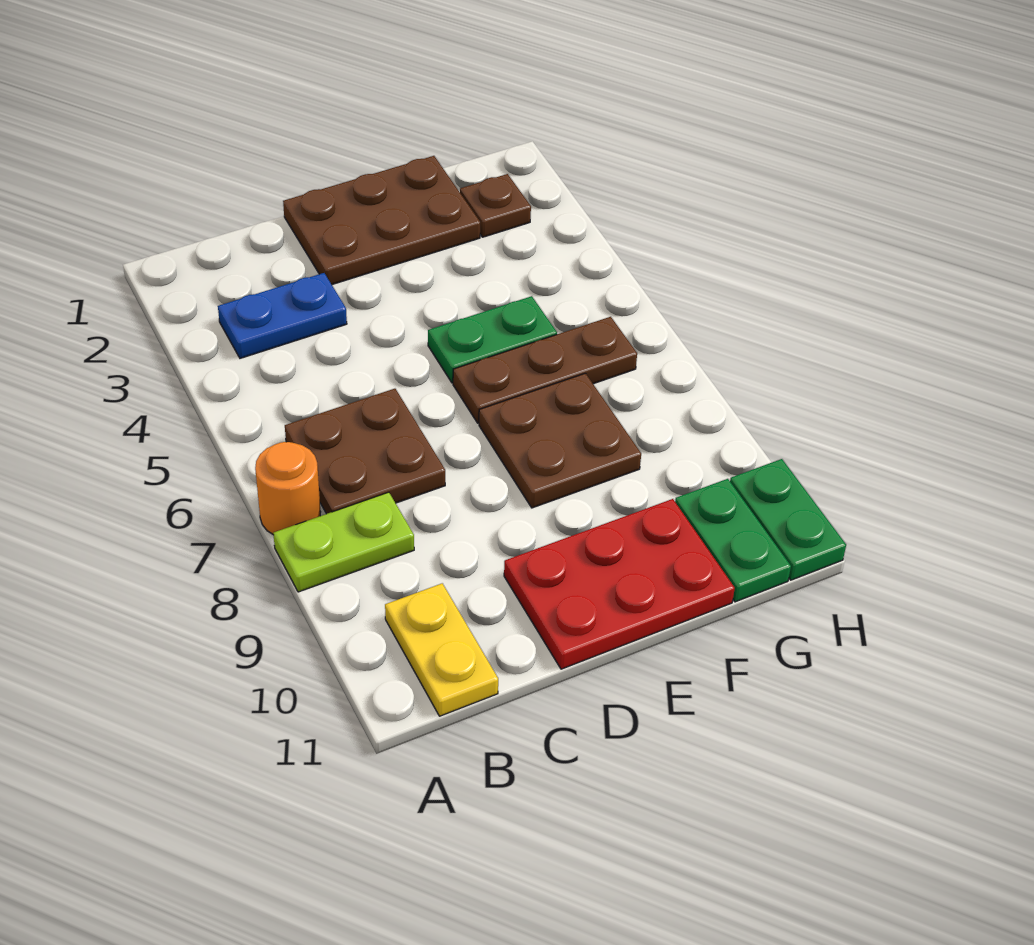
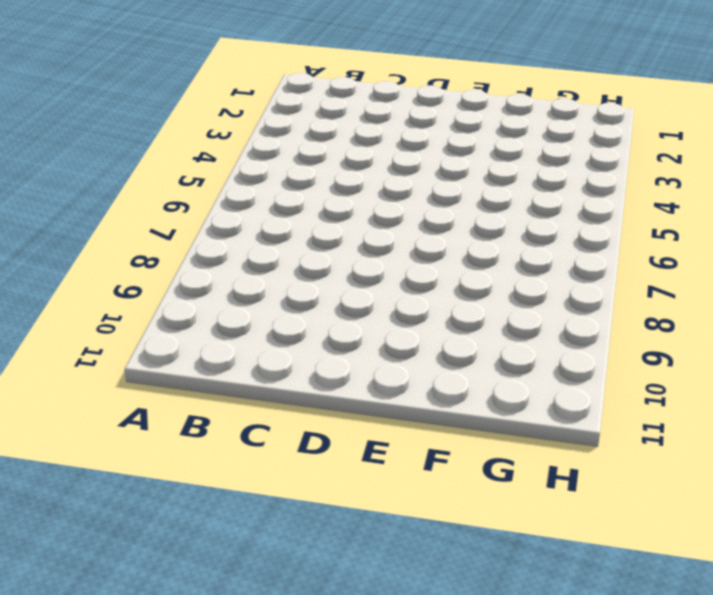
none -> orange round brick A7 level 1
none -> lime plate A8:B8 level 1
none -> blue plate B3:C3 level 1

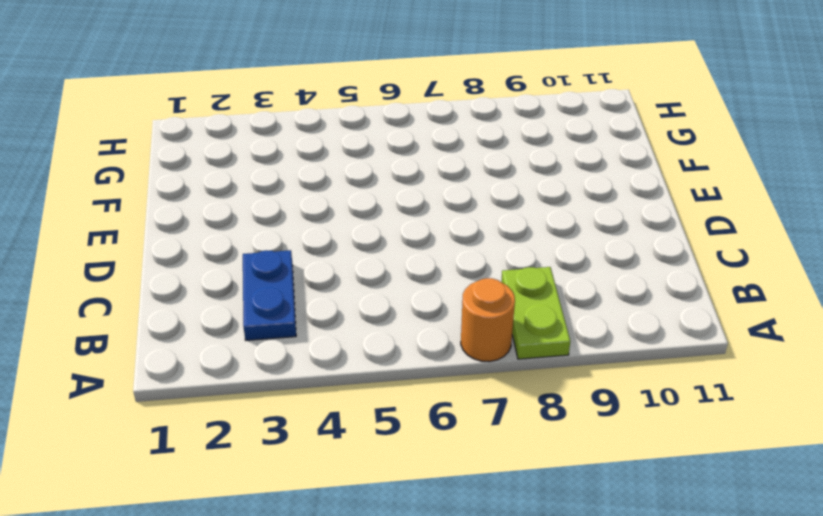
none -> brown plate B6:C7 level 1
none -> yellow plate B10:B11 level 1
none -> brown plate D1:F2 level 1

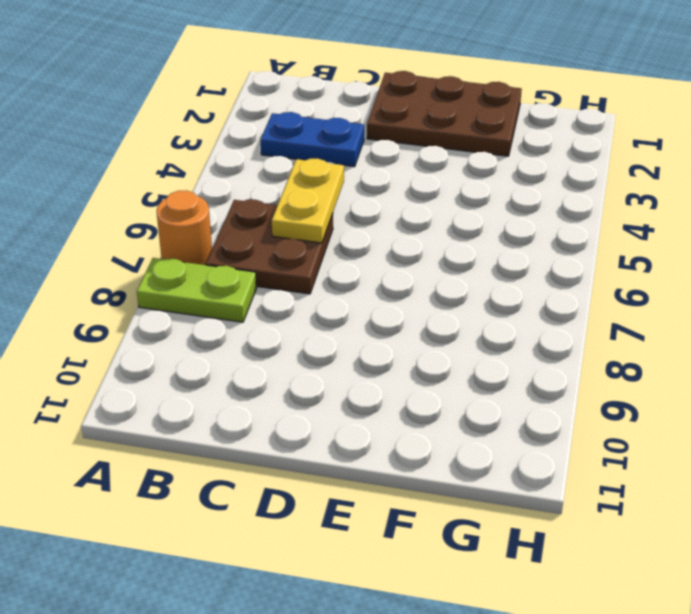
yellow plate C5:C6 level 2 -> yellow plate B10:B11 level 1
none -> red plate D10:F11 level 1
none -> green plate E5:F5 level 1
none -> brown plate E6:G6 level 1

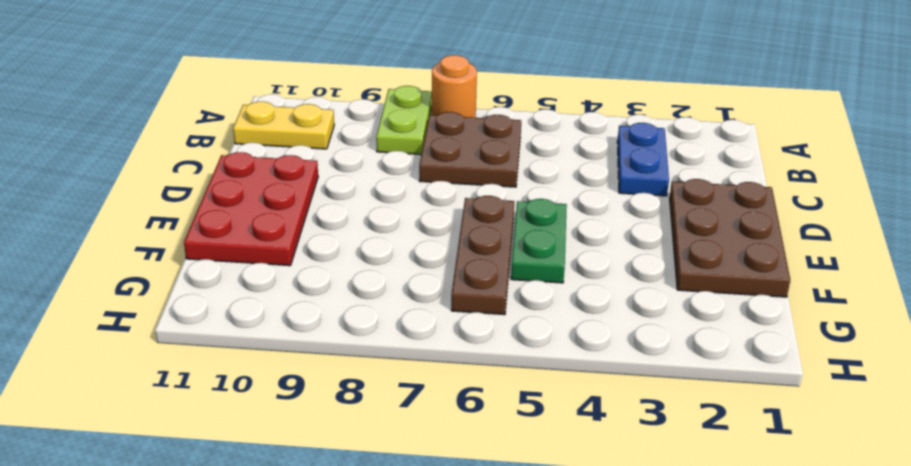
none -> brown plate E7:F8 level 1
none -> brown plate G2 level 1
none -> green plate G10:G11 level 1

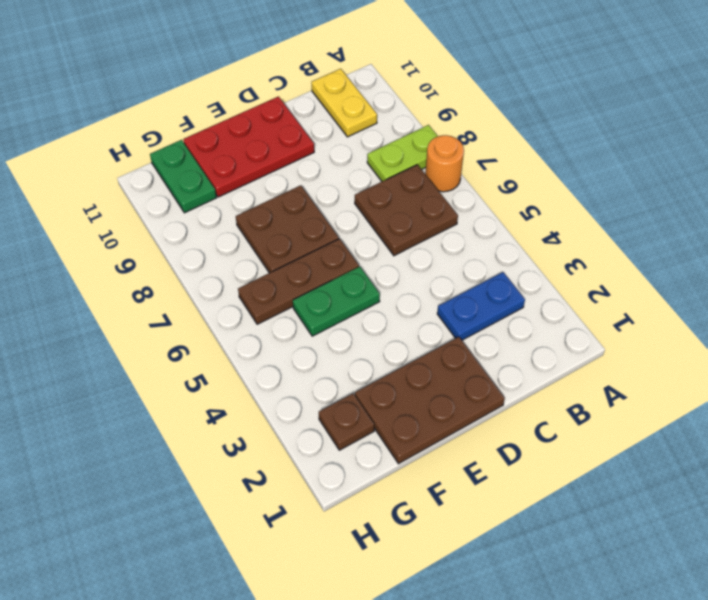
none -> green plate H10:H11 level 1

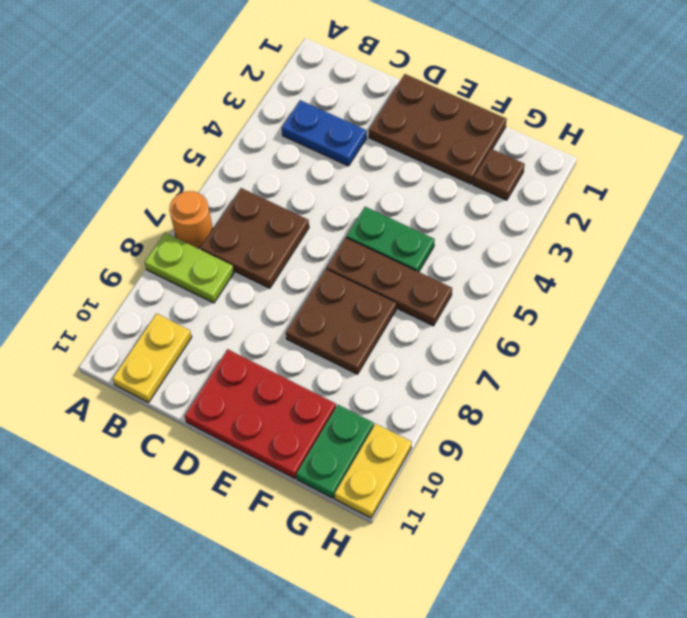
yellow plate H10:H11 level 1 -> green plate H10:H11 level 1

